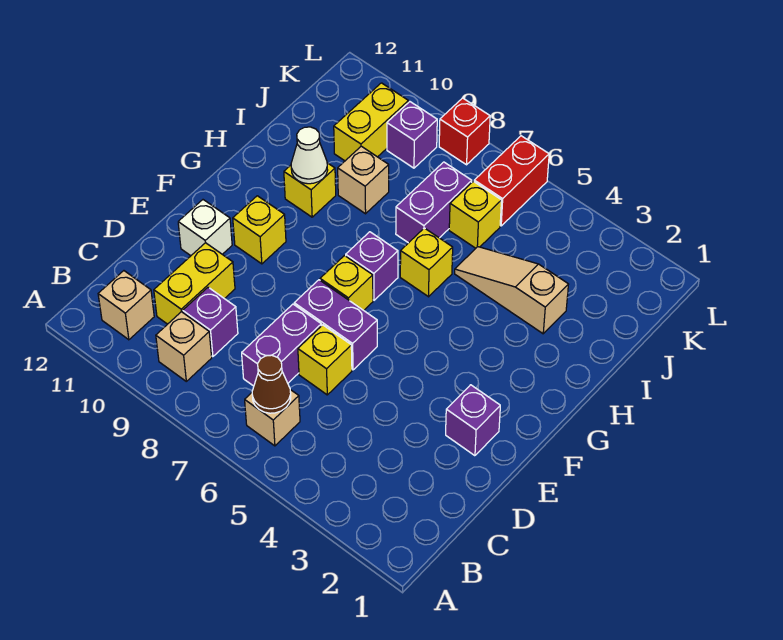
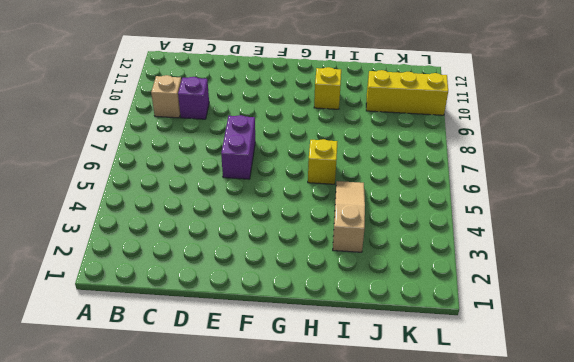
yellow brick J10:L10 level 1 -> yellow brick J10:K10 level 1
none -> tan brick B6 level 1
none -> tan brick B11 level 1
none -> purple brick C7:D7 level 1

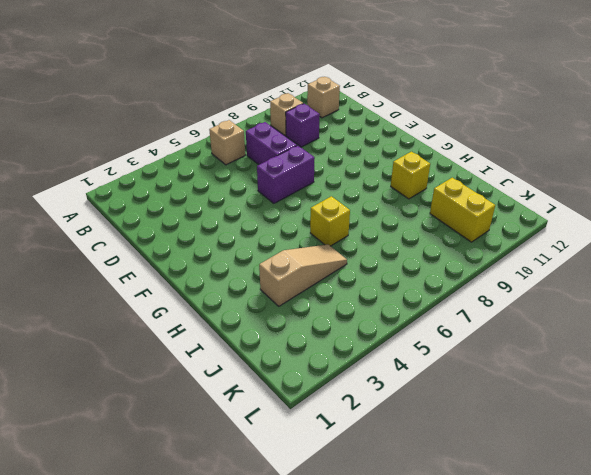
none -> yellow brick C10:D10 level 1
none -> yellow brick D6 level 1
none -> purple brick E2 level 1

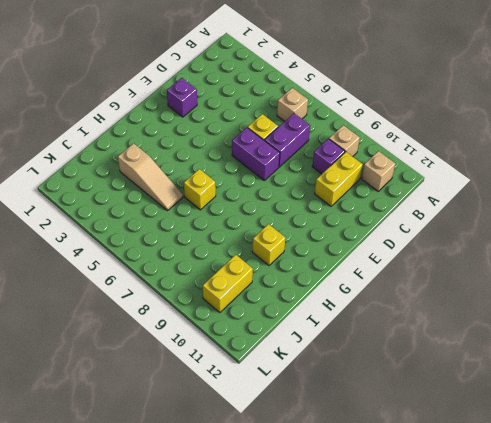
none -> white brick E11 level 1
none -> yellow brick F7 level 1
none -> yellow brick F10 level 1

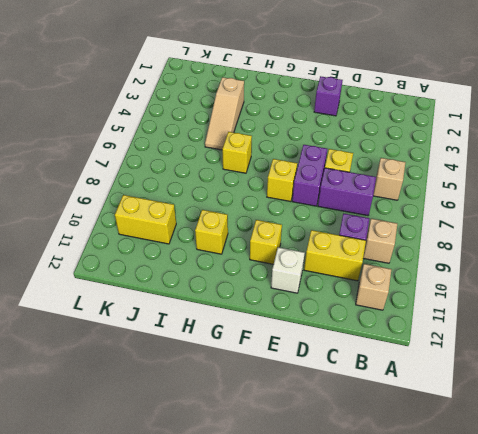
none -> purple brick G7 level 1
none -> purple brick I7:J7 level 1
none -> tan brick I9 level 1

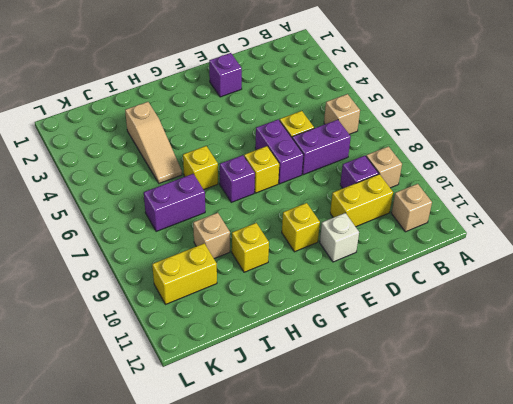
none -> yellow brick J6 level 1
none -> red brick K6:L6 level 1
none -> purple brick K9 level 1

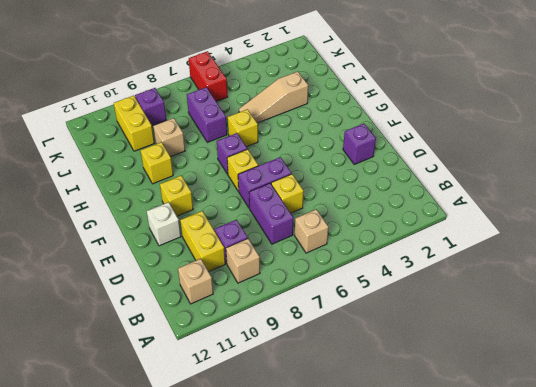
none -> yellow brick J6 level 1
none -> red brick L8 level 1
none -> brown cone B6 level 2

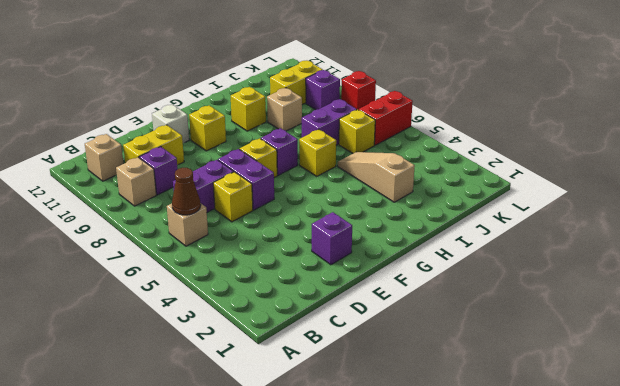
none -> white cone H10 level 2

